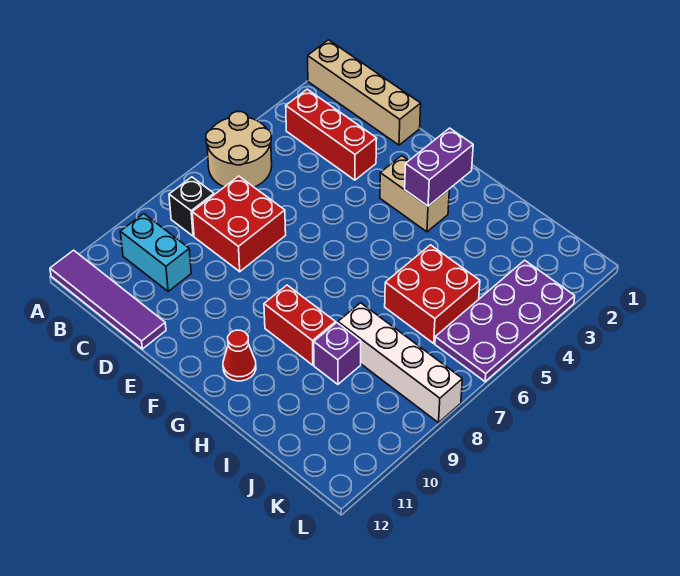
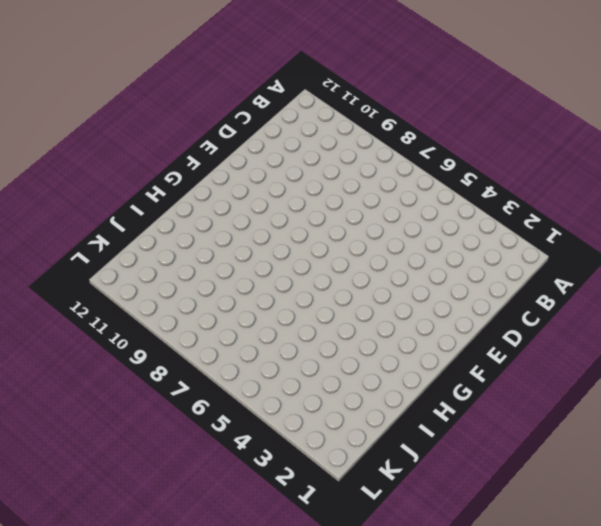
none -> tan brick A1:D1 level 1
none -> tan round brick A5:B6 level 1
none -> purple tile A12:D12 level 1

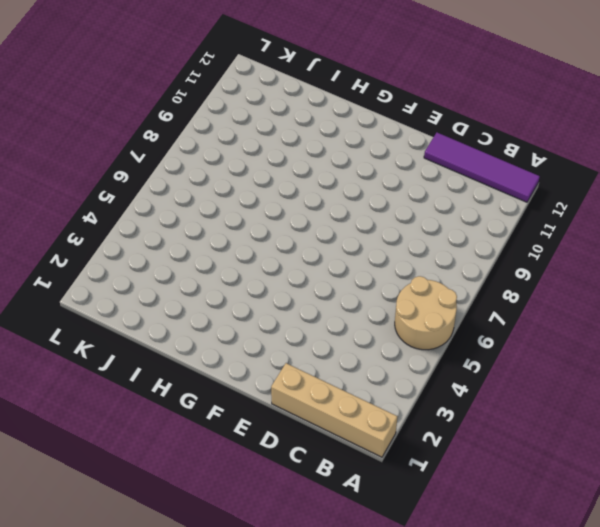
none -> red brick B3:D3 level 1
none -> black brick B8 level 1
none -> cyan brick B10:C10 level 1

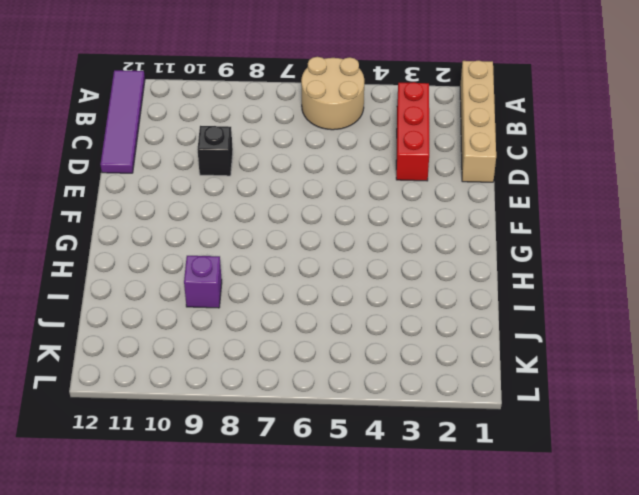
black brick D9 level 1 -> black brick B8 level 1
none -> cyan brick B10:C10 level 1
none -> red brick C7:D8 level 1
none -> tan brick F3:G3 level 1

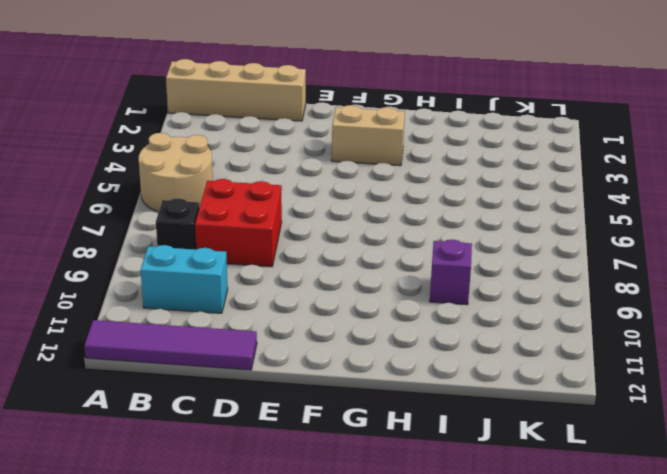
none -> red brick B3:D3 level 1
none -> red brick G9:H9 level 1
none -> red cone G11 level 1

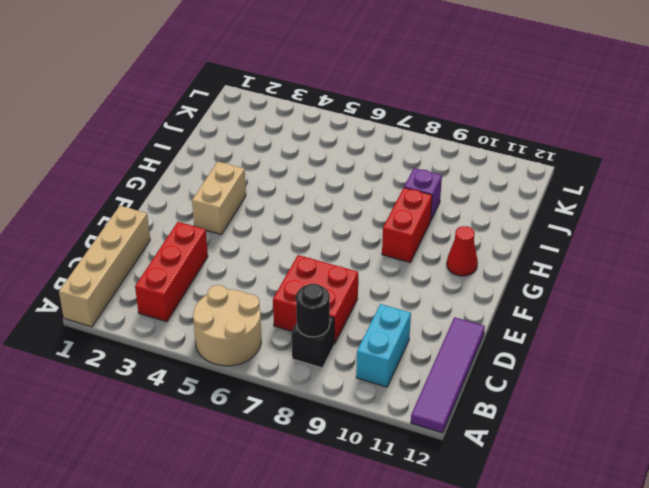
black round brick B8 level 2 -> none
none -> red brick I5:J6 level 1
none -> white brick I8:L8 level 1
none -> purple plate K3:L6 level 1

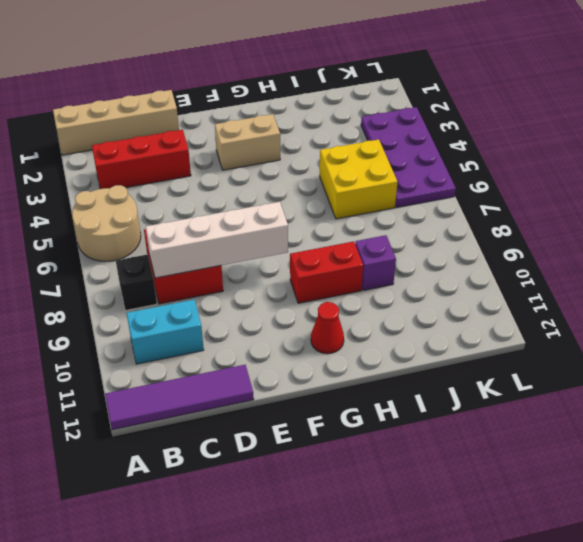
white brick C8:F8 level 2 -> white brick I8:L8 level 1
yellow brick I5:J6 level 1 -> red brick I5:J6 level 1
none -> purple brick G2:G3 level 2

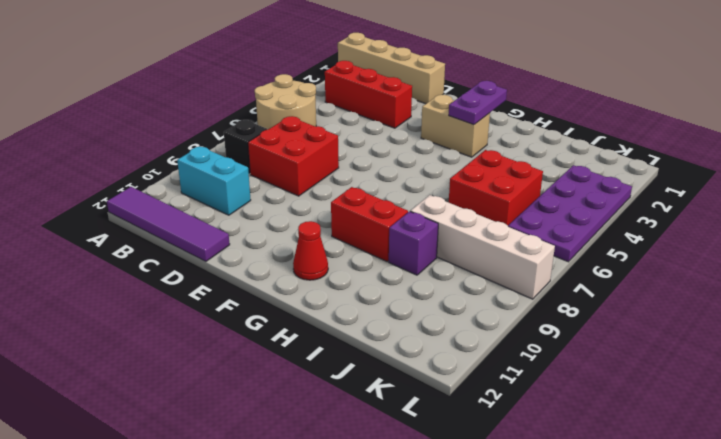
purple plate G2:G3 level 2 -> purple brick G2:G3 level 2

